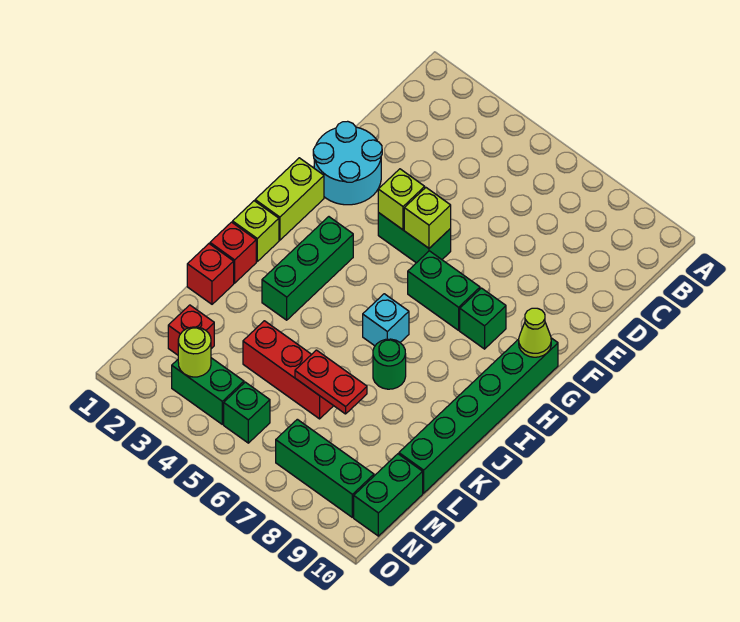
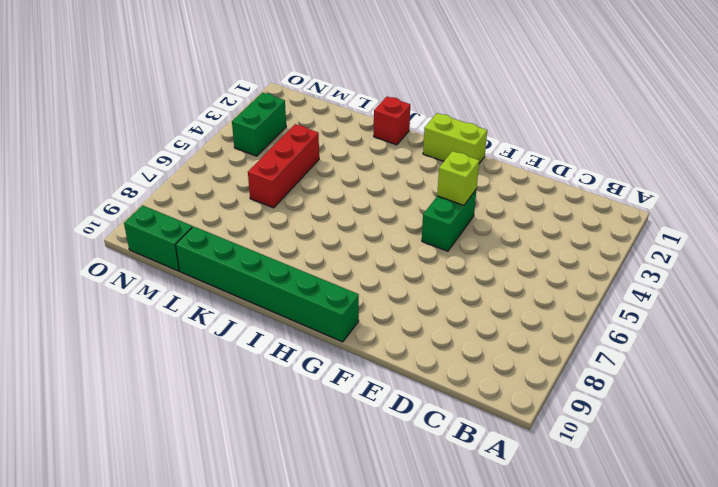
none -> cyan round brick E1:F2 level 1
none -> green brick G6:G7 level 1
none -> green brick G8 level 1

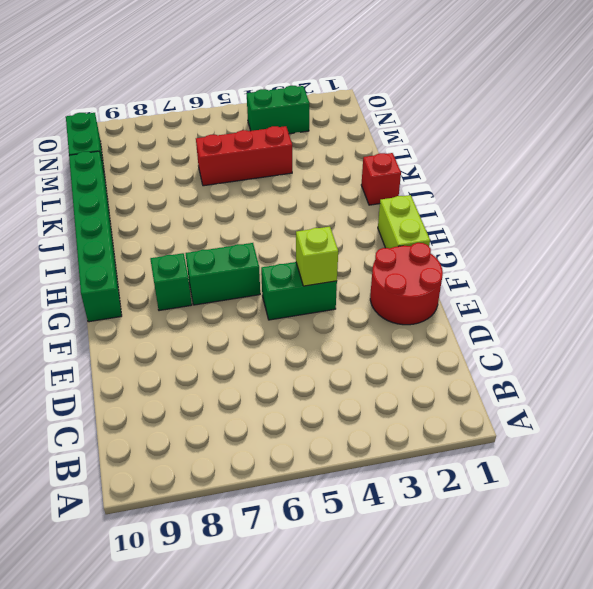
red round brick E1:F2 level 1 -> cyan round brick E1:F2 level 1
none -> green brick H3:J3 level 1
none -> lime brick I1 level 1
none -> cyan brick I6 level 1

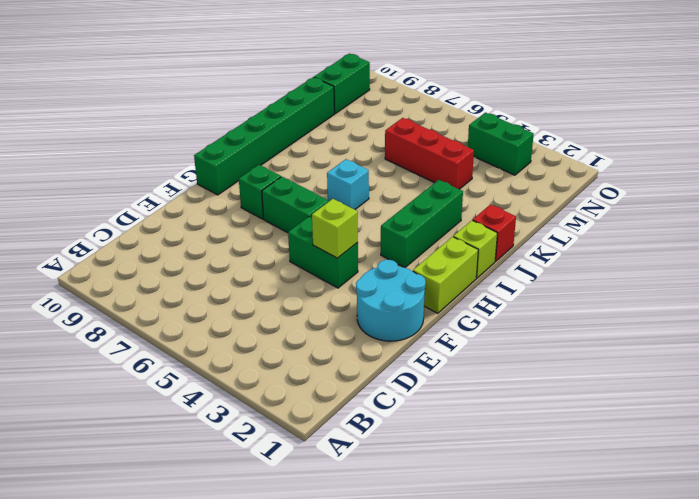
none -> green round brick J7 level 1
none -> red brick K1 level 1
none -> red brick M2 level 1

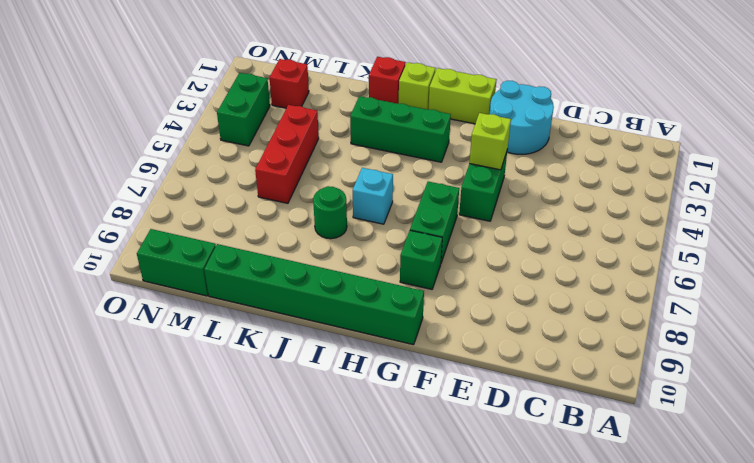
none -> red brick K1 level 1
none -> green brick N5 level 1
none -> green brick N7:N9 level 1

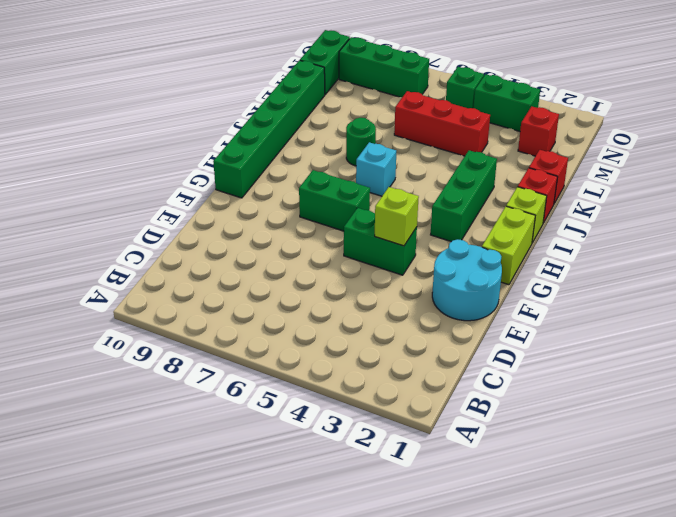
none -> green brick G8 level 1
none -> lime brick F5 level 2
none -> lime cone G10 level 2

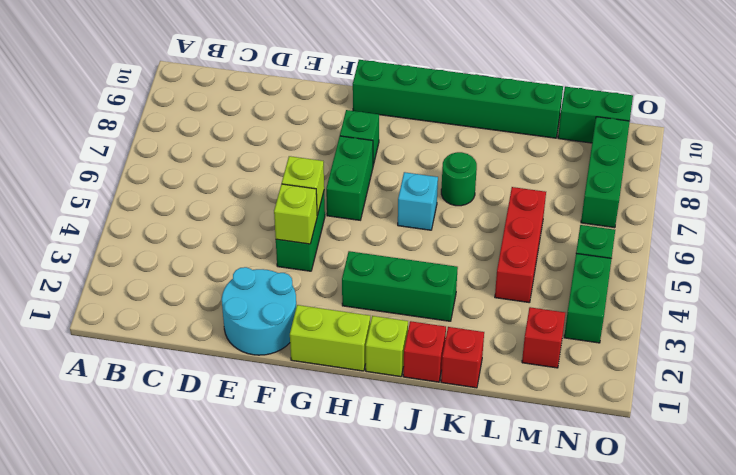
none -> lime cone G10 level 2
none -> red plate L6:L7 level 2
none -> lime round brick N3 level 2

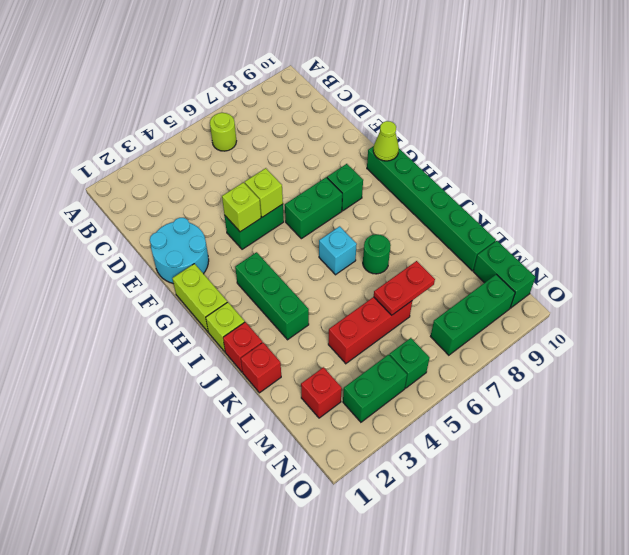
lime round brick B6 level 1 -> lime round brick N3 level 2

